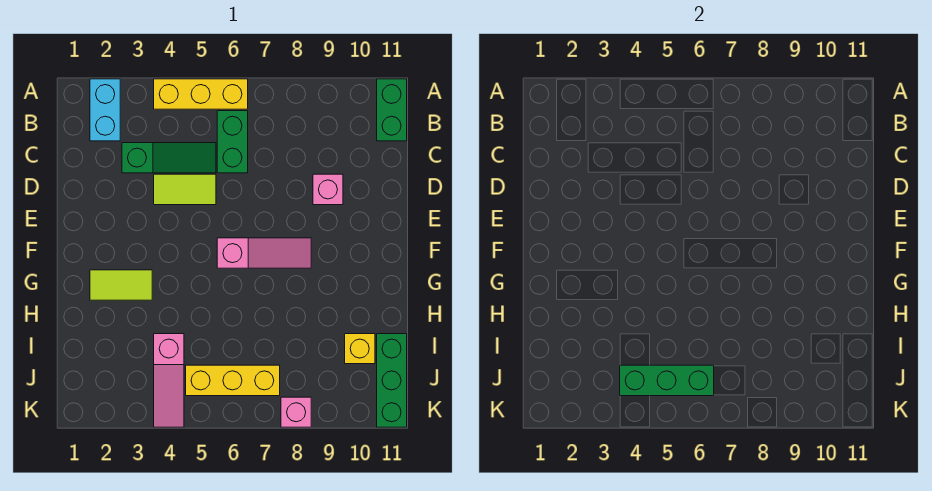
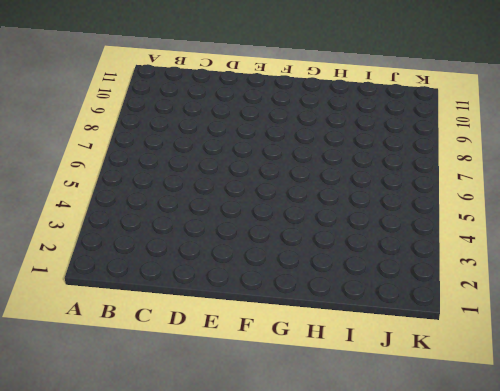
none -> cyan brick A2:B2 level 1
none -> yellow brick A4:A6 level 1
none -> green brick A11:B11 level 1

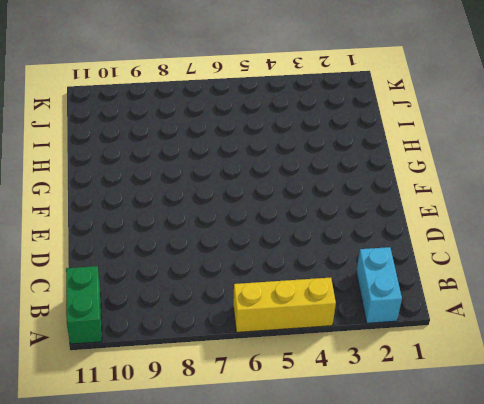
none -> green brick B6:C6 level 1
none -> green slope C3:C5 level 1 top 3
none -> lime tile D4:D5 level 1

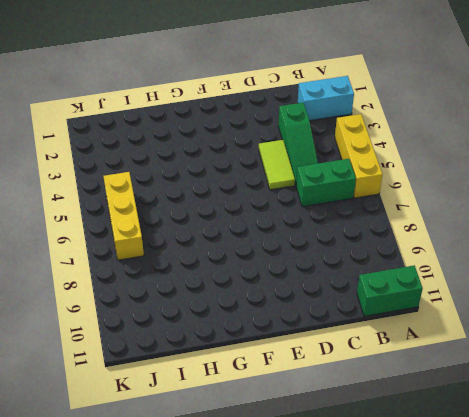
none -> pink brick D9 level 1
none -> pink slope F6:F8 level 1 top 6
none -> lime tile G2:G3 level 1

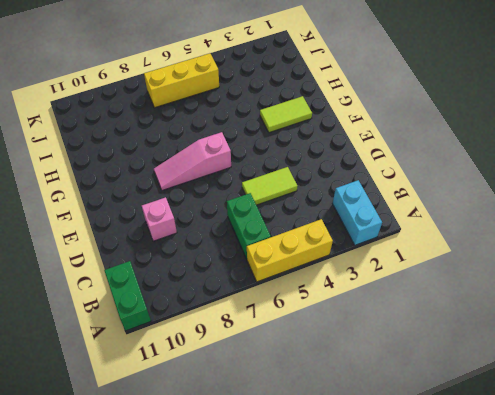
none -> green slope C3:C5 level 1 top 3
none -> pink slope I4:K4 level 1 top I
none -> yellow brick I10 level 1

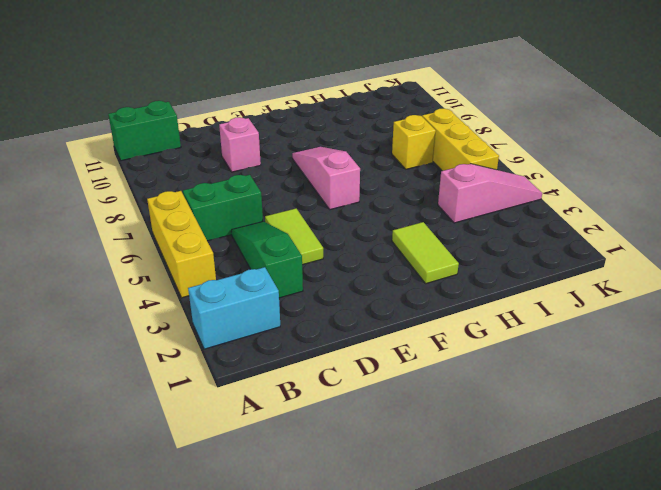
yellow brick I7 level 1 -> yellow brick I10 level 1
none -> green brick I11:K11 level 1
none -> pink brick K8 level 1
none -> green brick J4:J6 level 2

